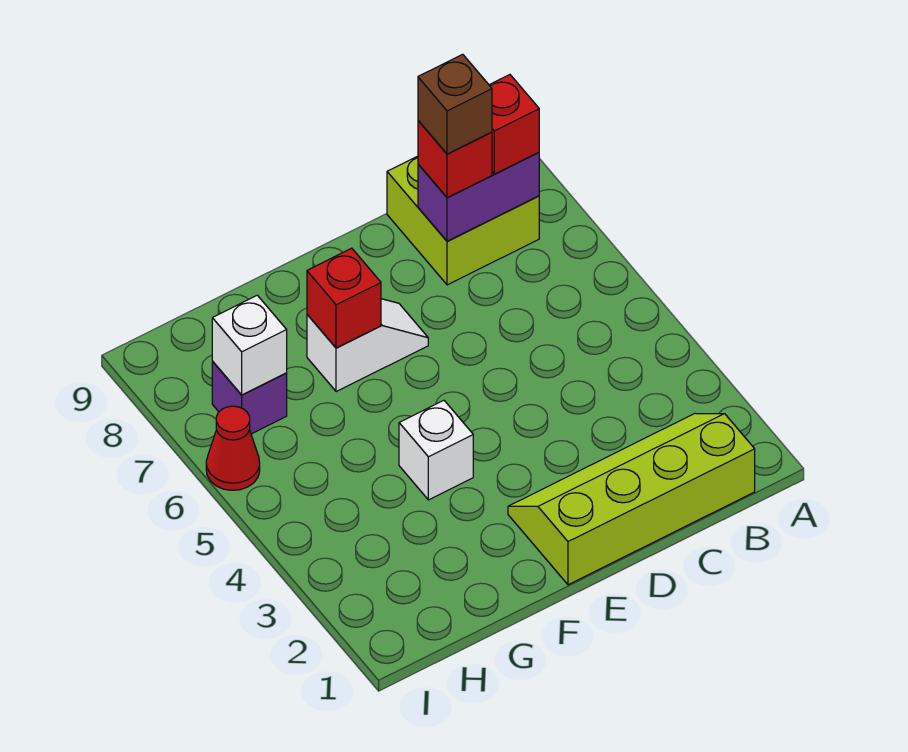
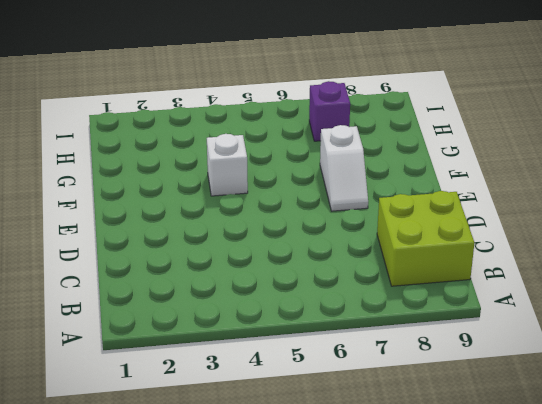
none -> lime slope B1:E2 level 1 top 1
none -> red cone I6 level 1
none -> purple brick B8:C8 level 2

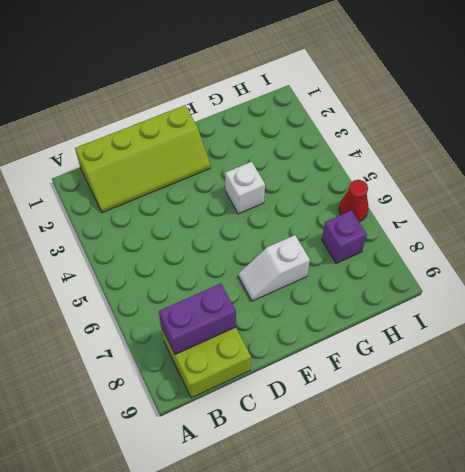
none -> red brick F7 level 2
none -> white brick H7 level 2
none -> red brick B8 level 3

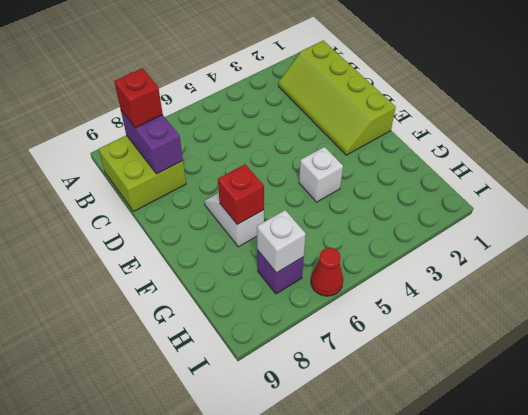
none -> red brick C8 level 3
none -> brown brick C8 level 4

